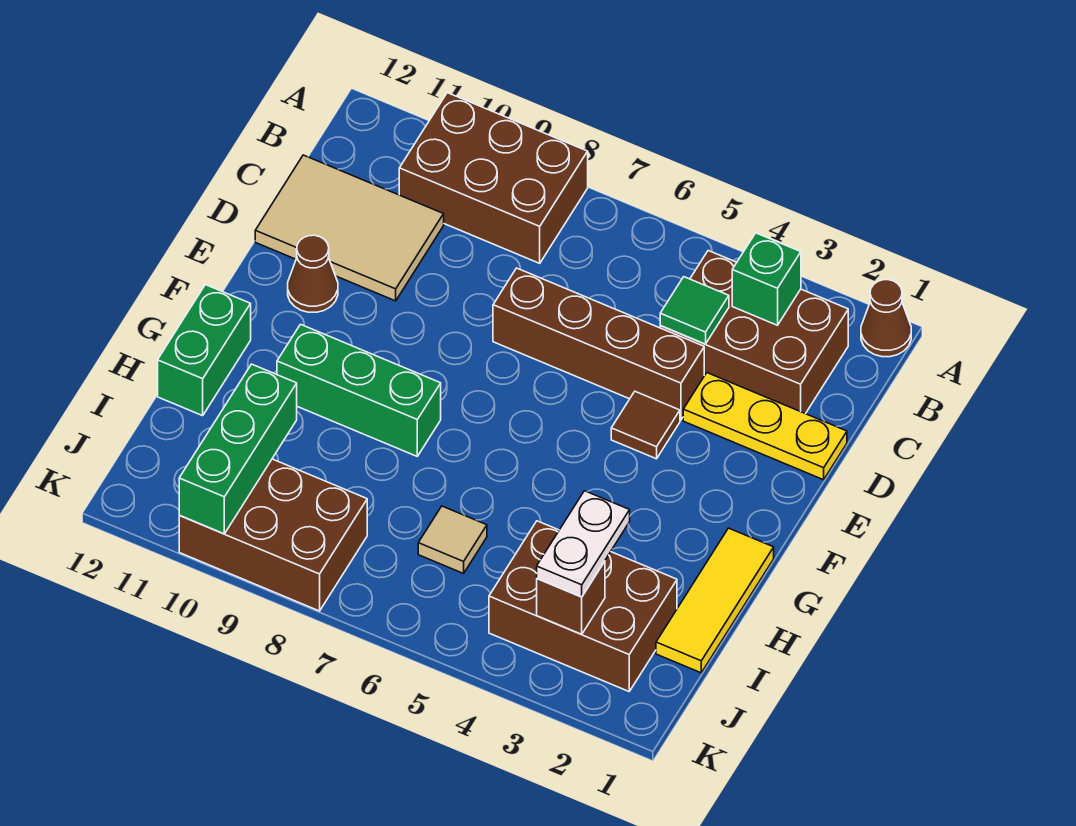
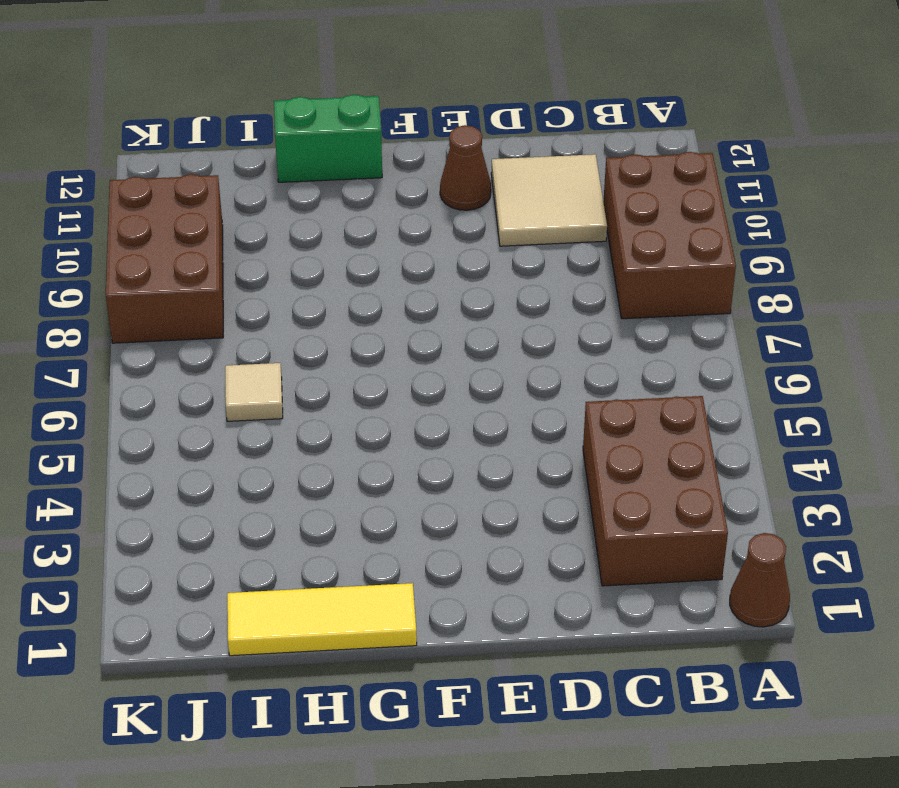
tan tile C10:D11 level 1 -> tan tile C10:D12 level 1
none -> yellow plate D1:D3 level 1
none -> brown brick D4:D7 level 1
none -> brown tile E4 level 1

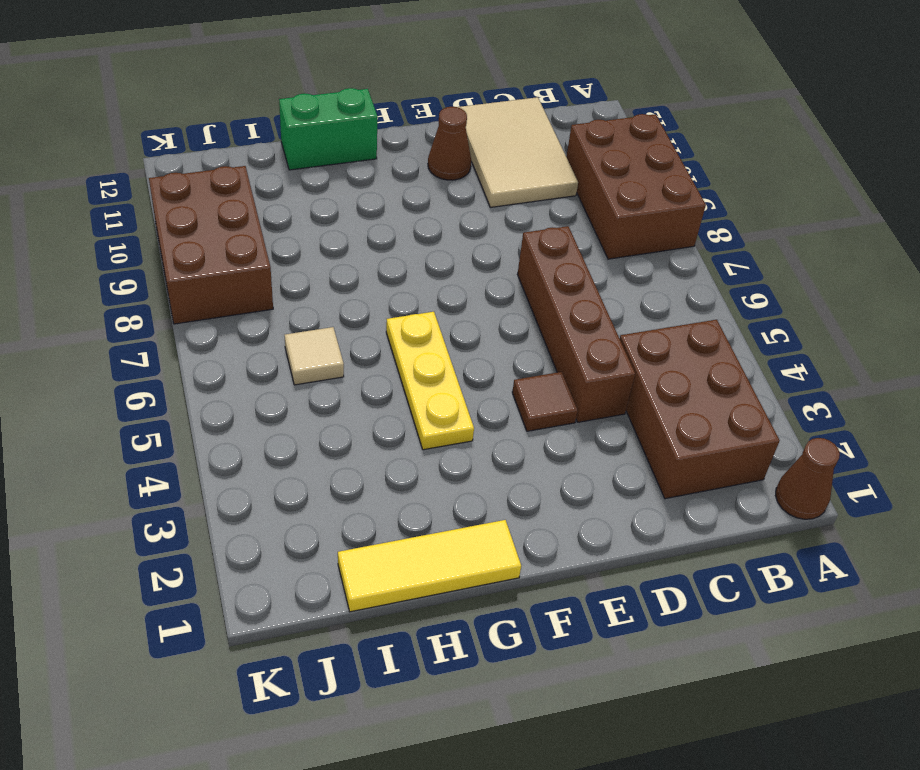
yellow plate G4:G6 level 1 -> yellow plate D1:D3 level 1
none -> green brick G8:G10 level 1
none -> brown brick I2:J4 level 1
none -> green brick B3 level 2

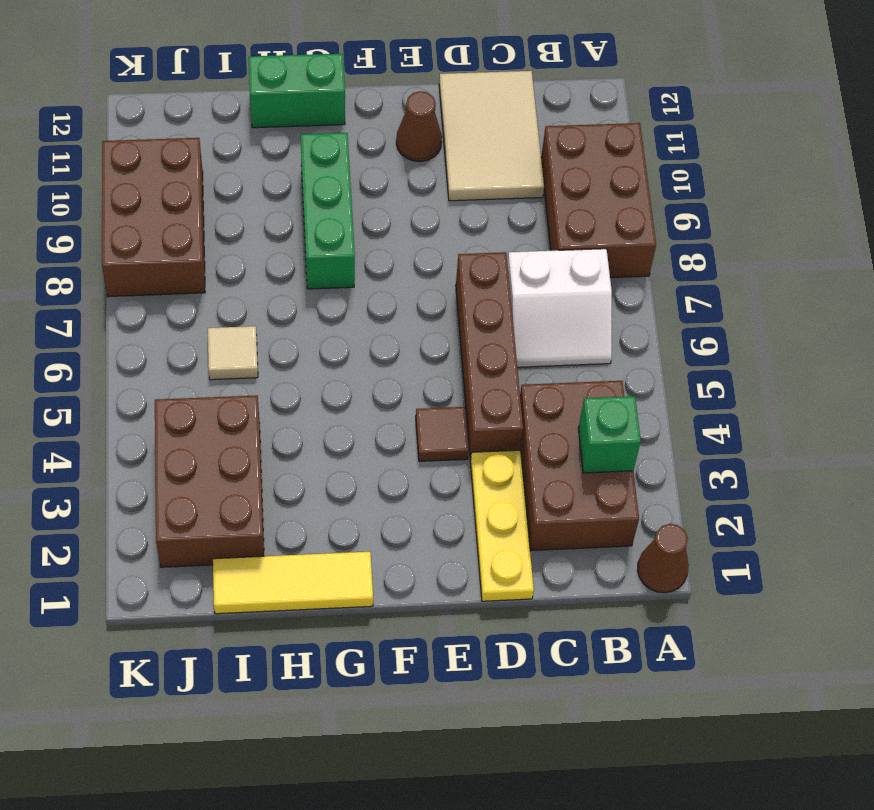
white slope B6:C7 level 1 top 7 -> none
none -> green tile C4 level 2
none -> green brick I10:K10 level 2
none -> brown brick J3 level 2

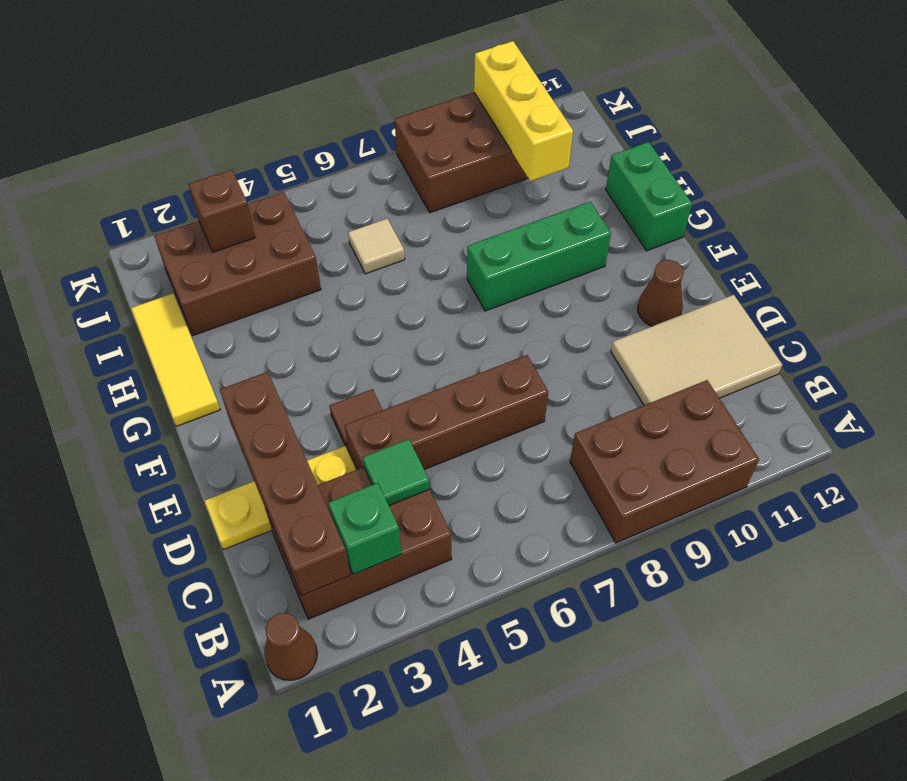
brown brick B2:E2 level 2 -> none
yellow brick I10:K10 level 2 -> green brick I10:K10 level 2
none -> white plate I3:J3 level 3

